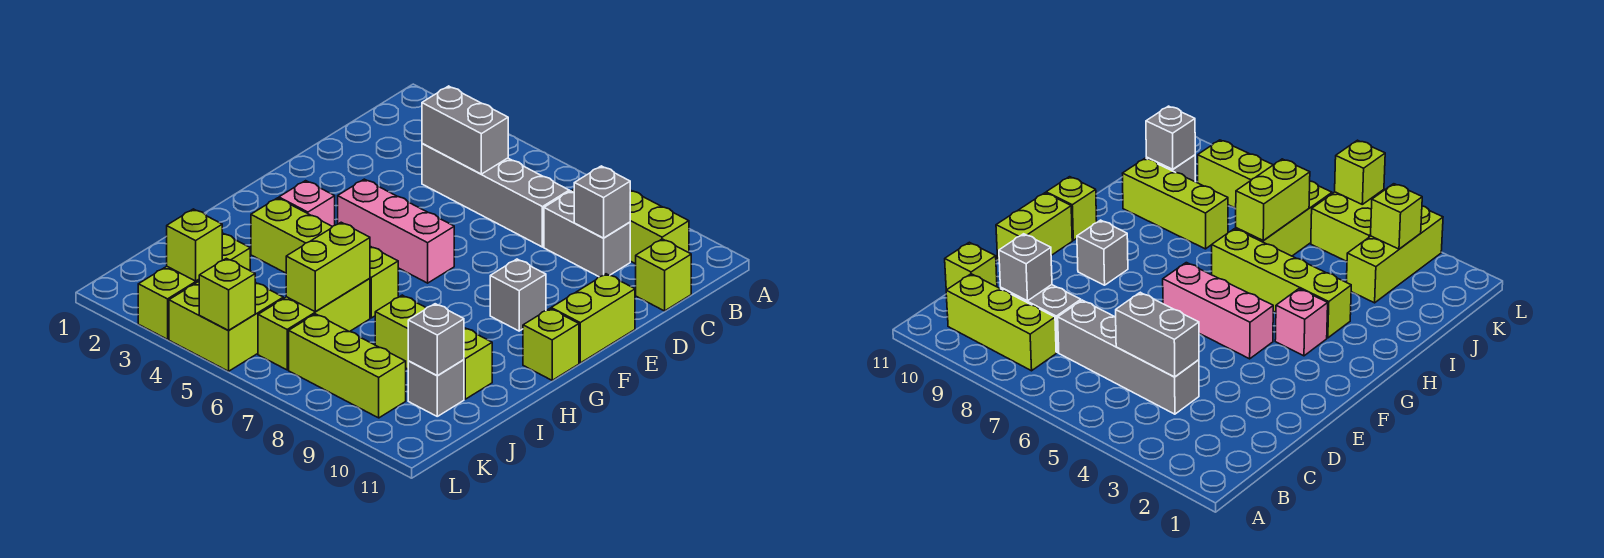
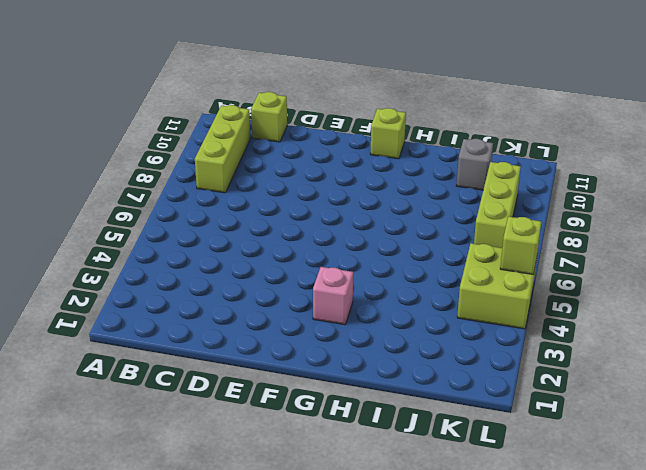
none -> grey brick C4:C7 level 1
none -> grey brick C8:C9 level 1
none -> lime brick E11:F11 level 1

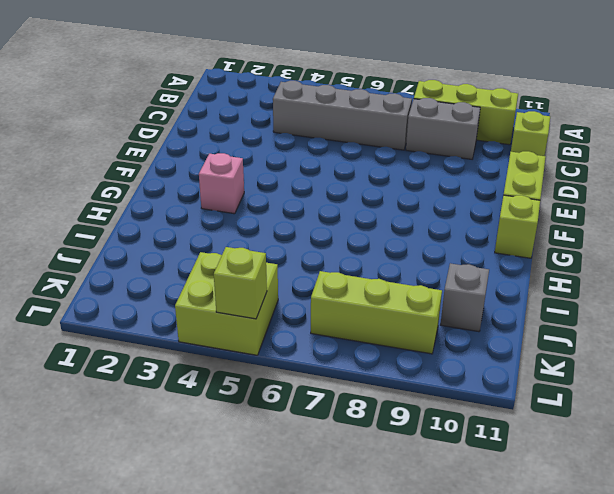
none -> pink brick F4:F6 level 1
none -> grey brick F9 level 1
none -> lime brick H3:H6 level 1

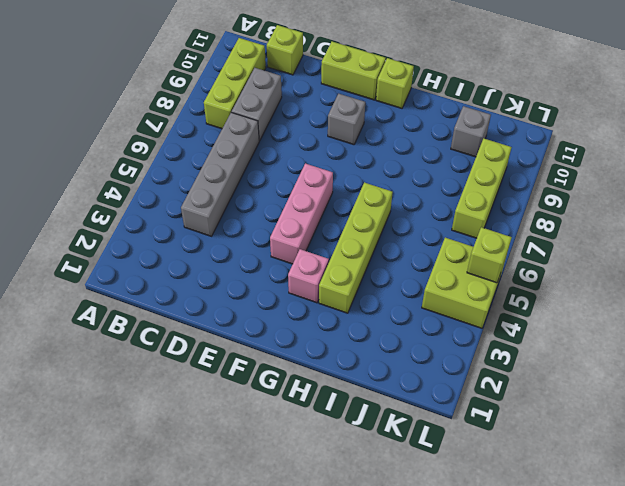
none -> lime brick I6:K6 level 1
none -> lime brick I8:I10 level 1
none -> lime brick J3:L3 level 1

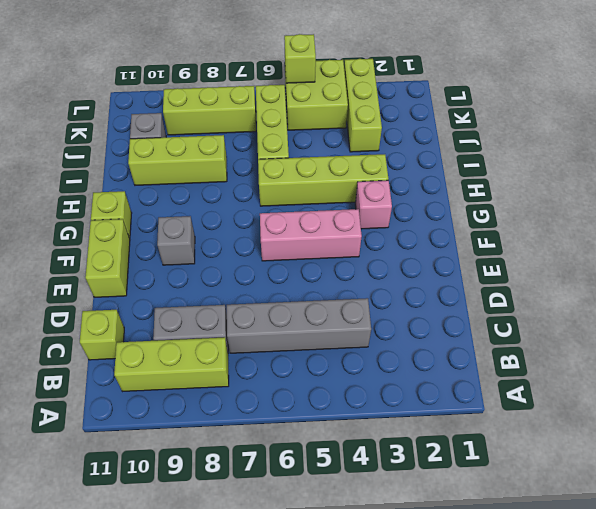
none -> grey brick C4:C5 level 2
none -> grey brick C9 level 2
none -> lime brick I6:J6 level 2

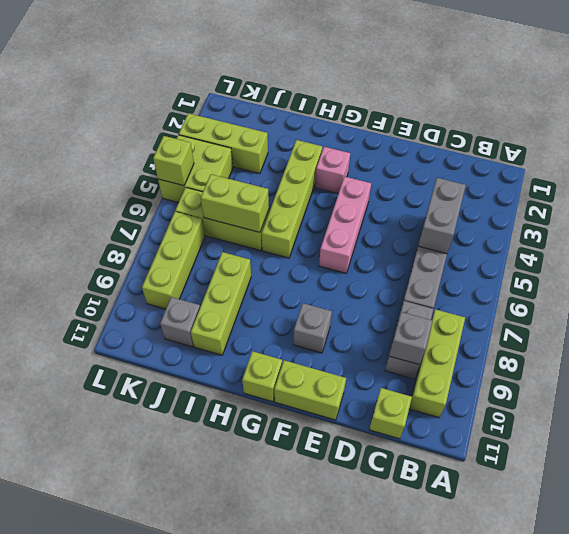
none -> grey brick J10 level 2
none -> lime brick K3 level 2

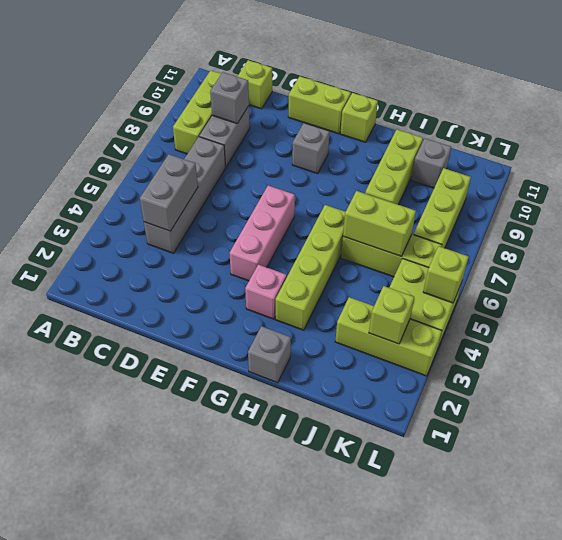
grey brick H1 level 1 -> grey brick J10 level 2

